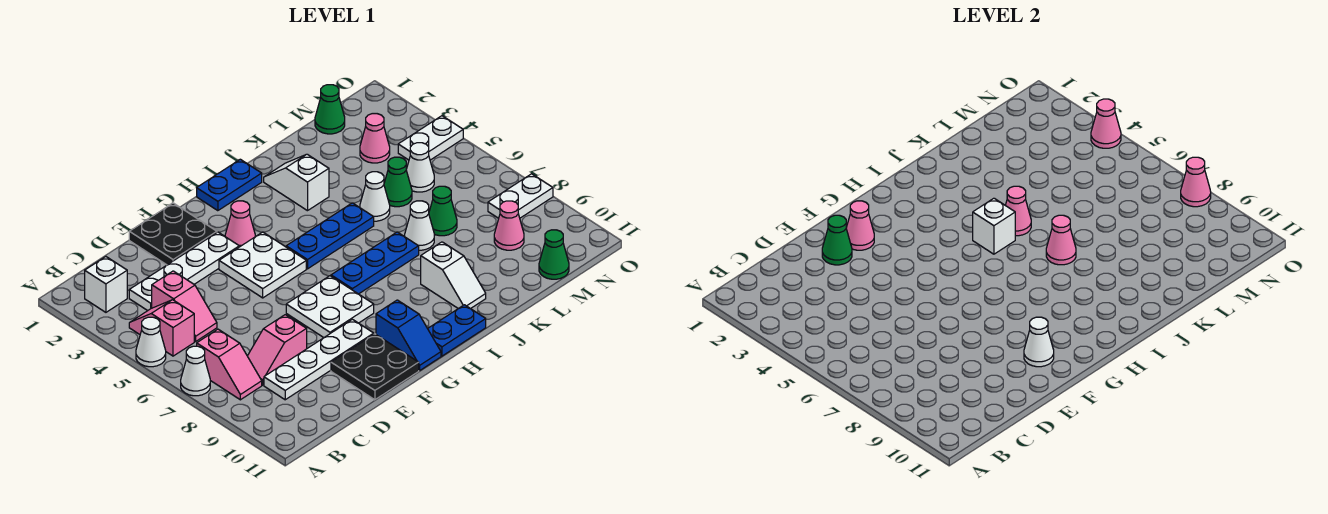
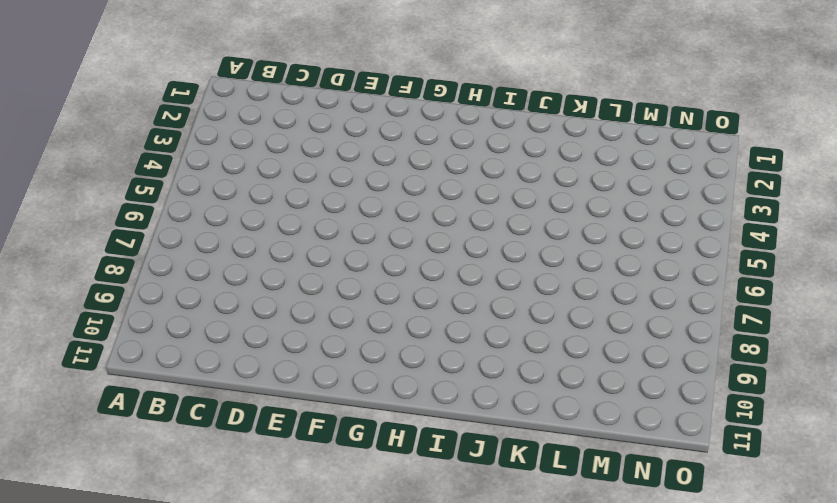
none -> white cone A5 level 1
none -> white cone A7 level 1
none -> white brick B2 level 1
none -> pink slope B4:B5 level 1 top 5

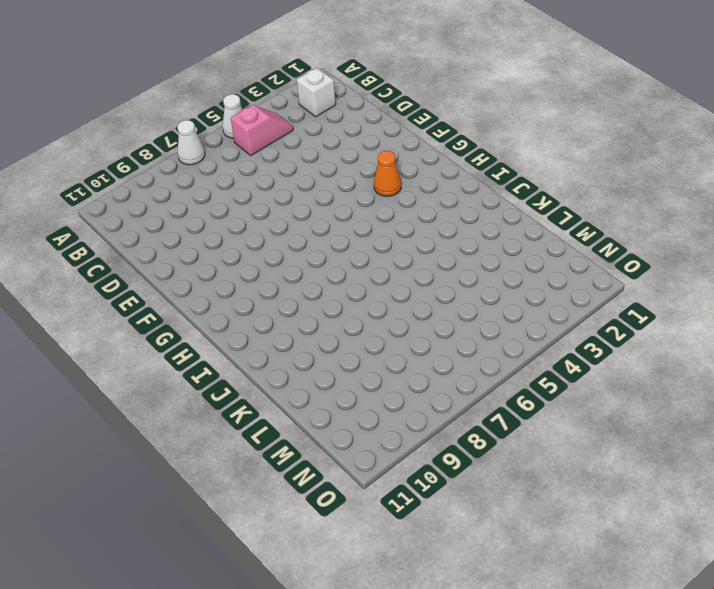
orange cone G3 level 1 -> pink cone G3 level 1
none -> pink slope B7:B8 level 1 top 7
none -> white plate C3:F3 level 1
none -> pink slope C4:C5 level 1 top 4
none -> pink slope C8:D8 level 1 top D

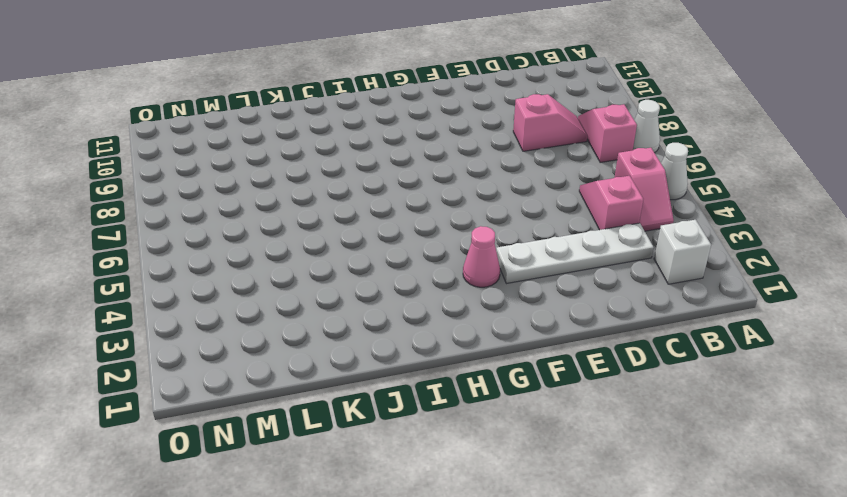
none -> white plate C9:F9 level 1
none -> black plate E1:F2 level 1
none -> black plate E10:F11 level 1
none -> white plate F4:G5 level 1

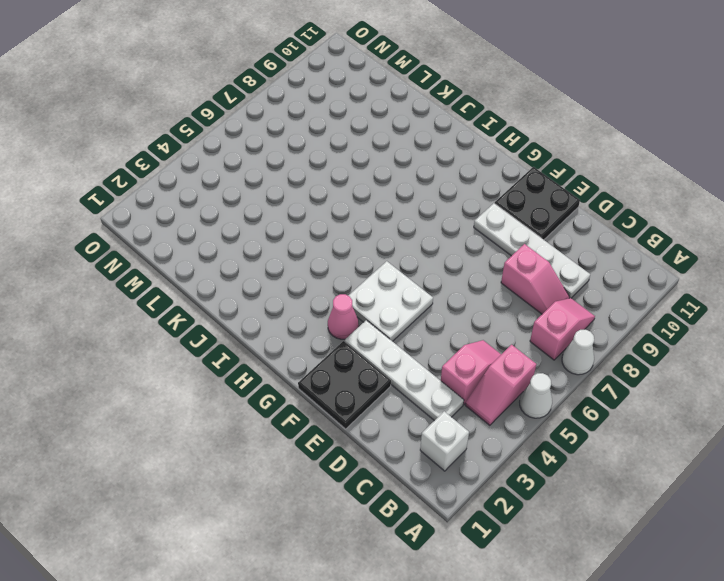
none -> white plate F7:G8 level 1
none -> blue slope G10:G11 level 1 top 10
none -> blue plate H1:I1 level 1
none -> blue plate H5:J5 level 1

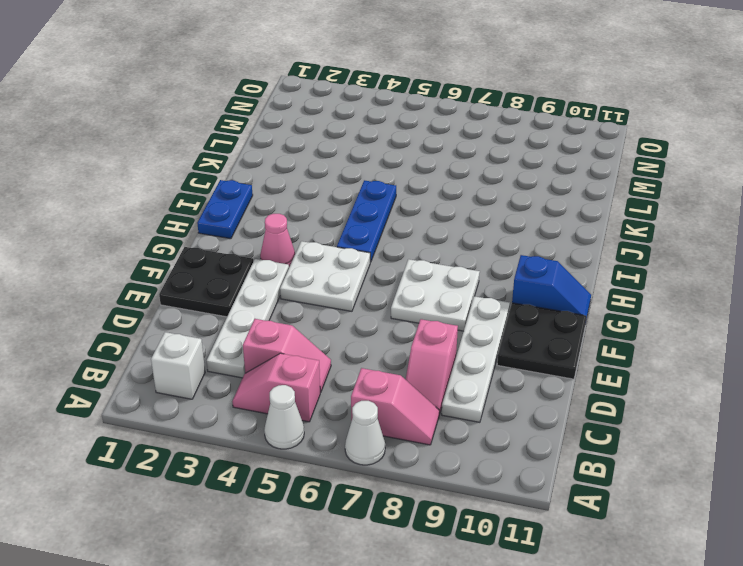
none -> blue plate H7:J7 level 1
none -> blue plate H11:I11 level 1
none -> white slope J2:J3 level 1 top 3
none -> white slope J9:J10 level 1 top 9

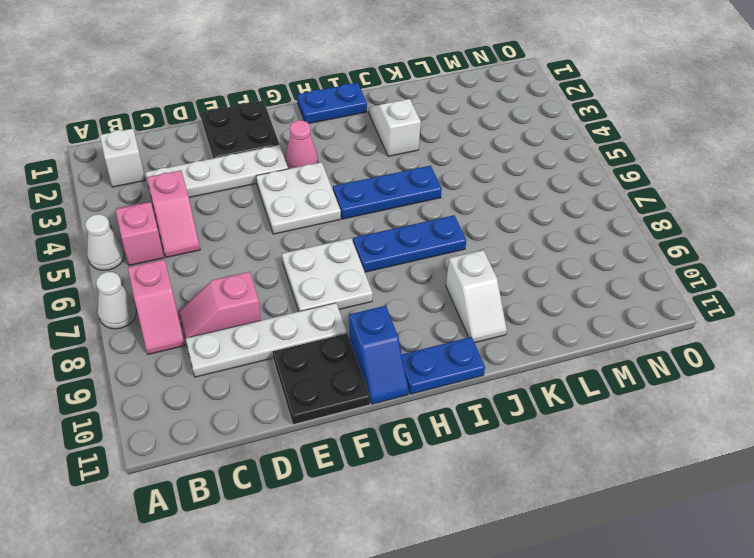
none -> white cone K5 level 1
none -> white cone K7 level 1
none -> green cone L5 level 1
none -> green cone L7 level 1

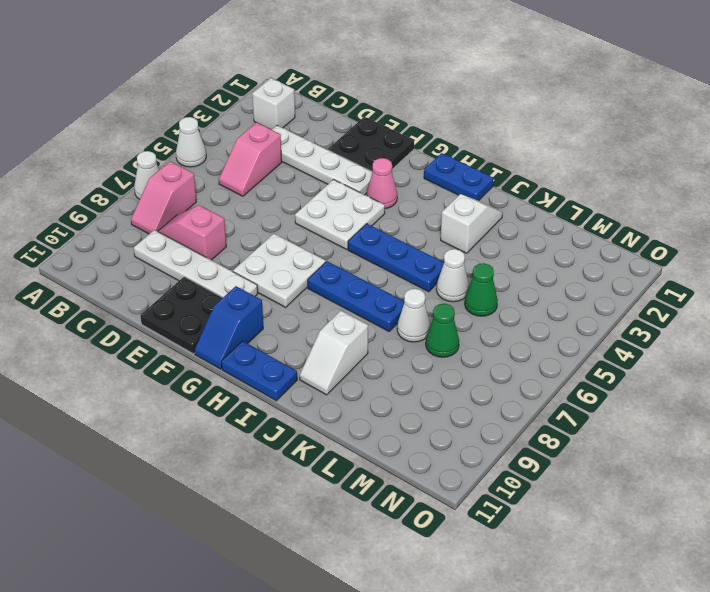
none -> pink slope B4:B5 level 1 top 5
none -> green cone M1 level 1
none -> pink cone M3 level 1
none -> white cone M5 level 1

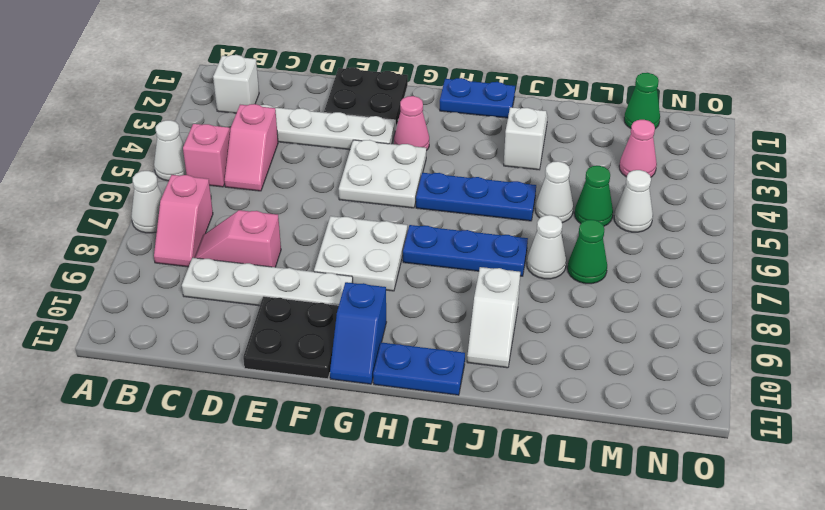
none -> pink cone M9 level 1
none -> green cone M11 level 1
none -> white plate N4:O4 level 1
none -> white plate N8:O8 level 1

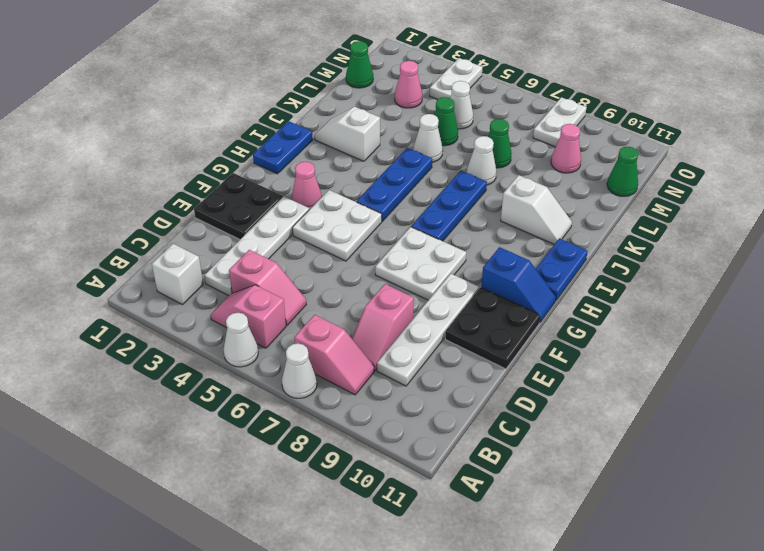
none -> green cone E2 level 2
none -> pink cone F2 level 2
none -> white cone F10 level 2
none -> white brick I5 level 2

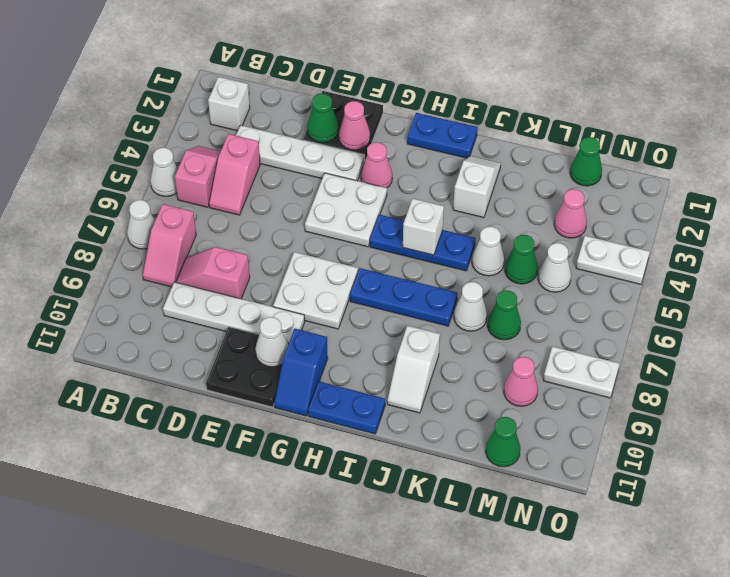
none -> pink cone J5 level 2
none -> pink cone J7 level 2
none -> pink cone O4 level 2
none -> pink cone O8 level 2

